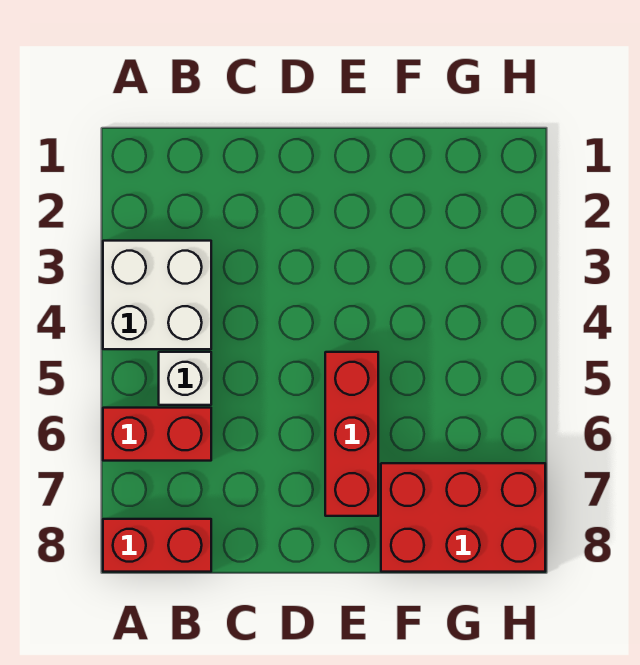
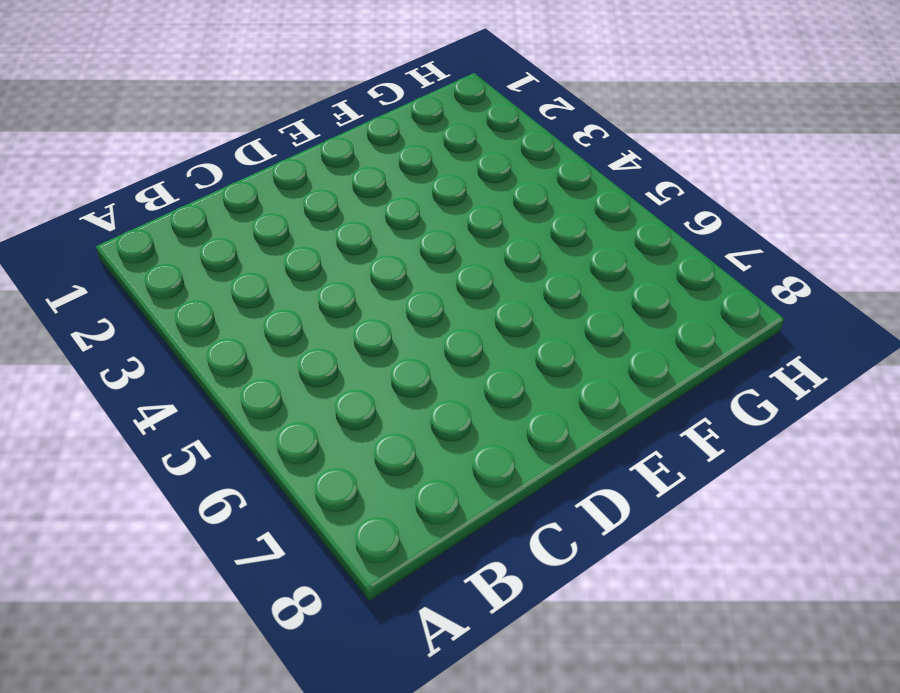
none -> white brick A3:B4 level 1
none -> red brick A6:B6 level 1

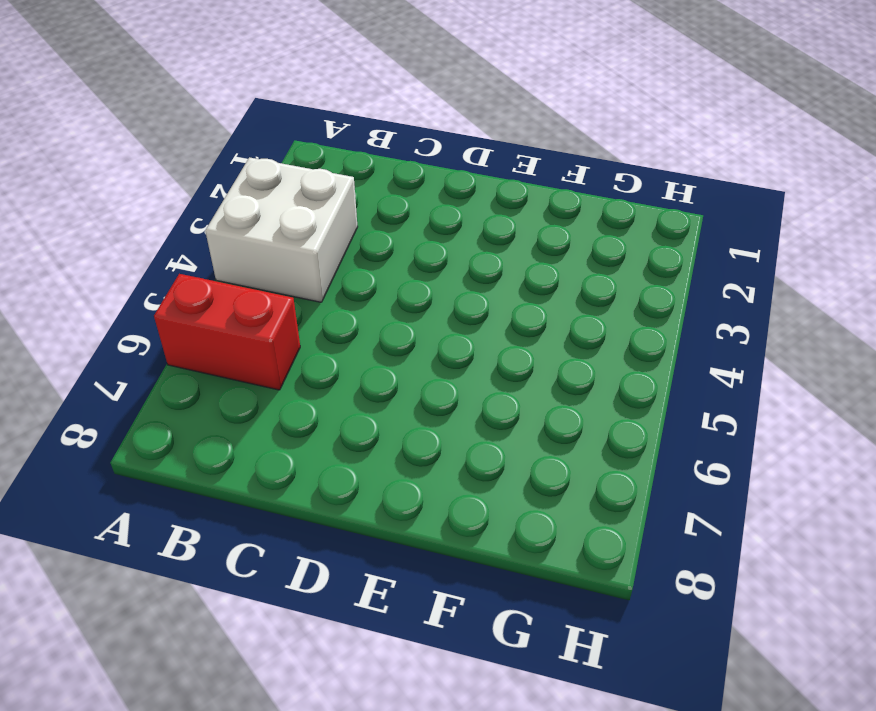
none -> red brick A8:B8 level 1
none -> white brick B5 level 1

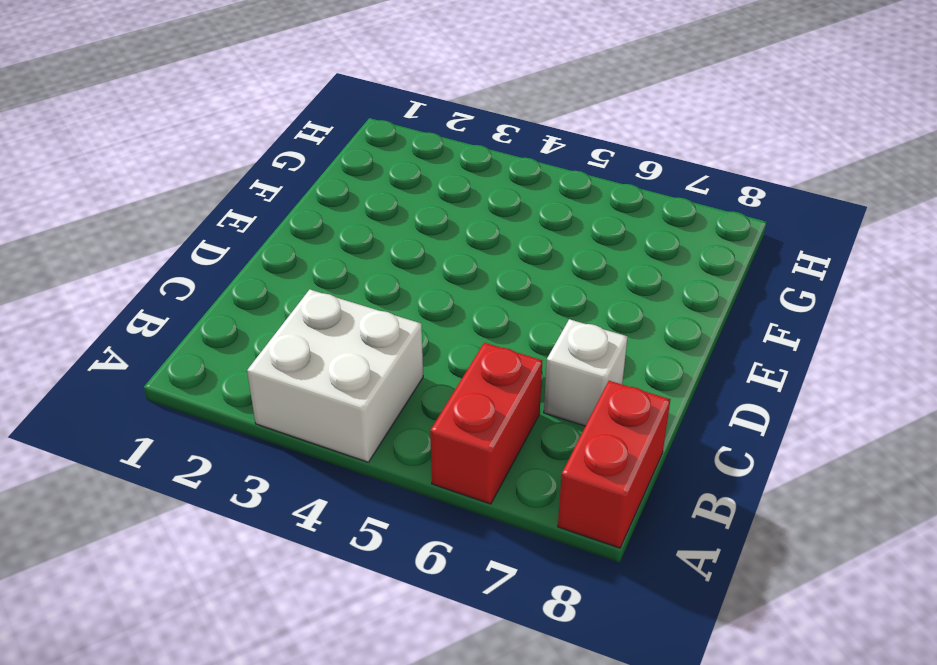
white brick C7 level 1 -> white brick B5 level 1
none -> red brick E5:E7 level 1
none -> red brick F7:H8 level 1

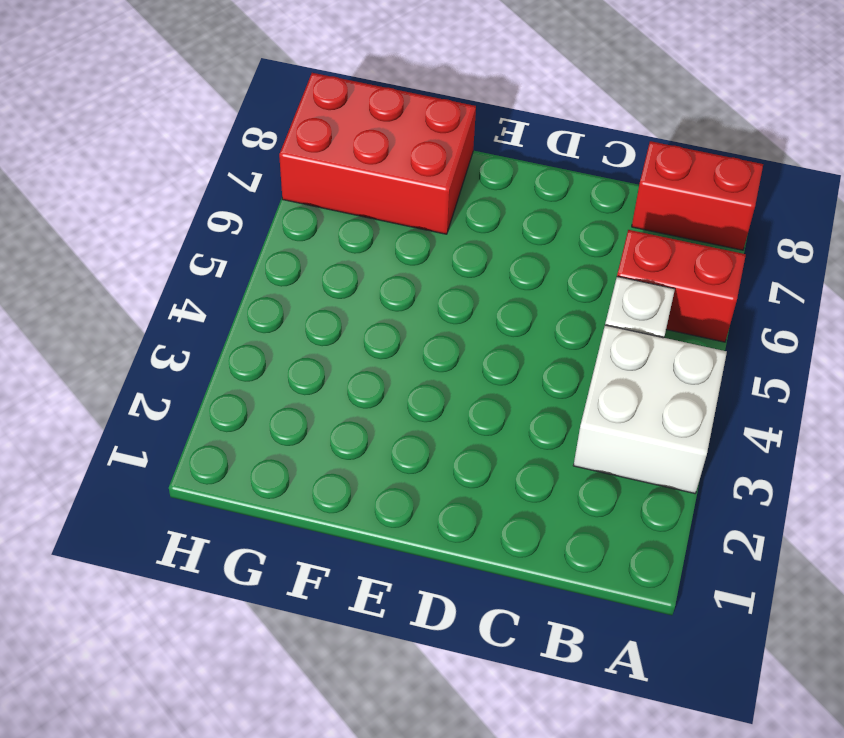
none -> red brick E5:E7 level 1

